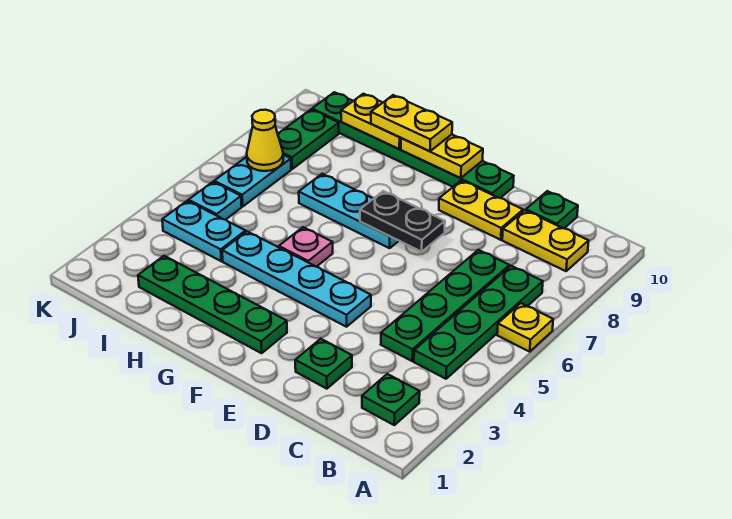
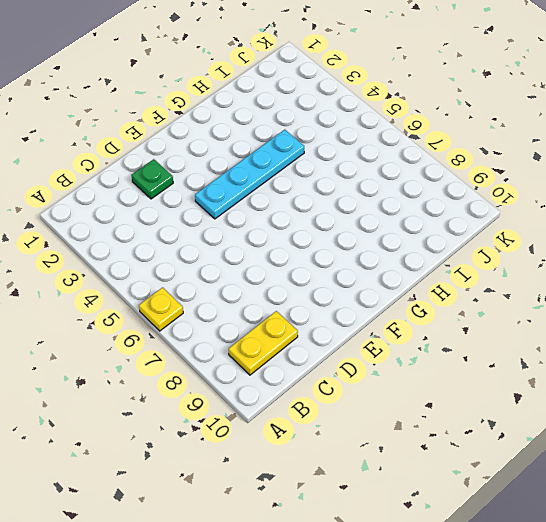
none -> green plate B2 level 1
none -> green plate B4:B7 level 1
none -> green plate C4:C7 level 1

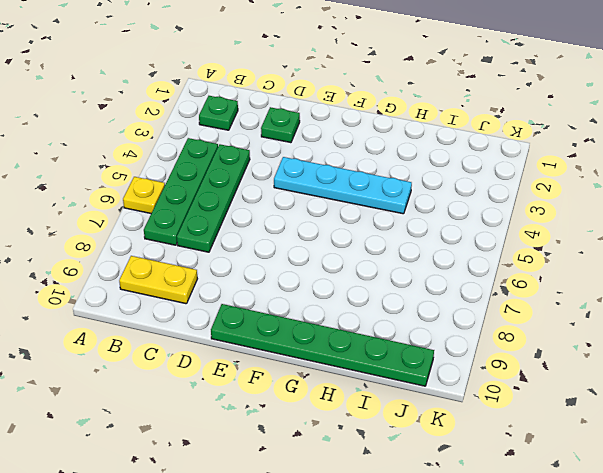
none -> green plate C10 level 1
none -> yellow plate D9:E9 level 1
none -> green plate F2:I2 level 1

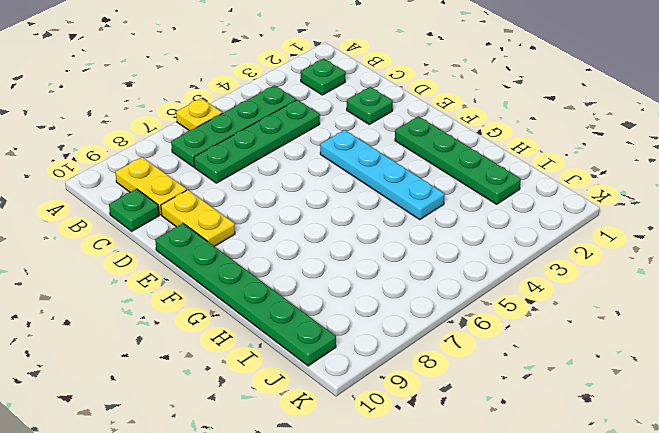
none -> cyan plate F7:H7 level 1
none -> pink plate G5 level 1
none -> cyan plate I4:J4 level 1

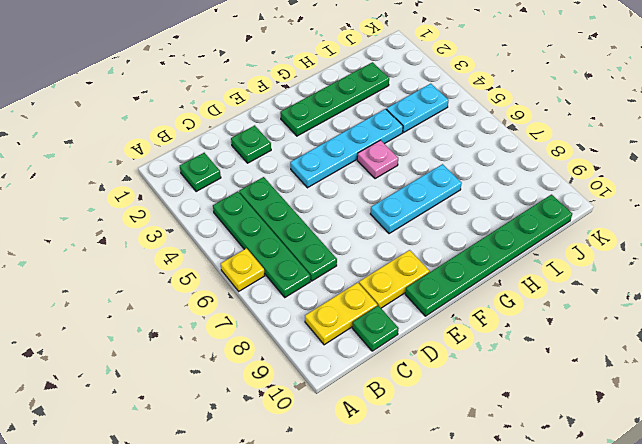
none -> cyan plate J5 level 1
none -> cyan plate J6:J7 level 1
none -> green plate J8:J9 level 1

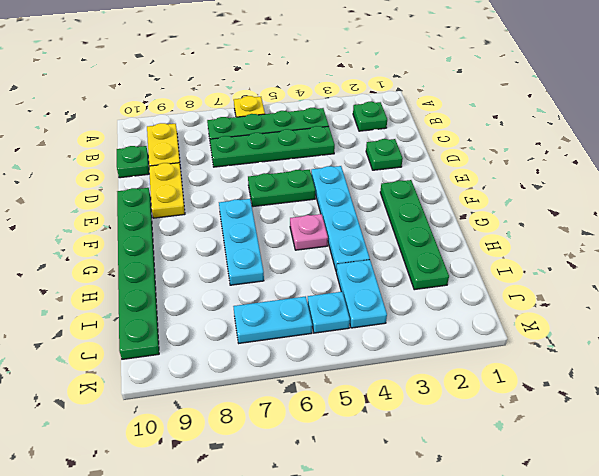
green plate E5:E6 level 1 -> green plate J8:J9 level 1
none -> black plate E7:F7 level 2
none -> yellow plate F10:G10 level 2
none -> yellow plate H10:I10 level 2

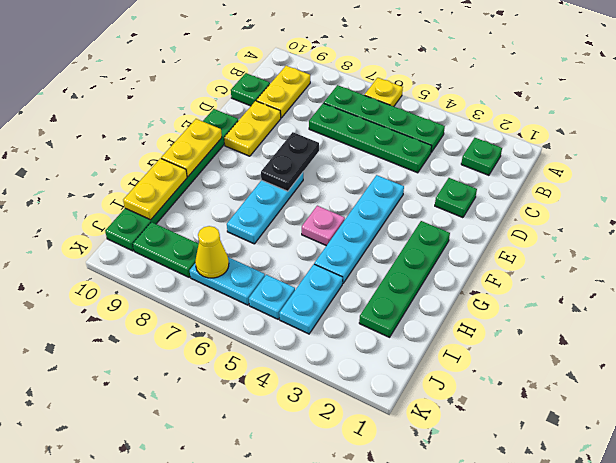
none -> yellow plate G10:H10 level 3

